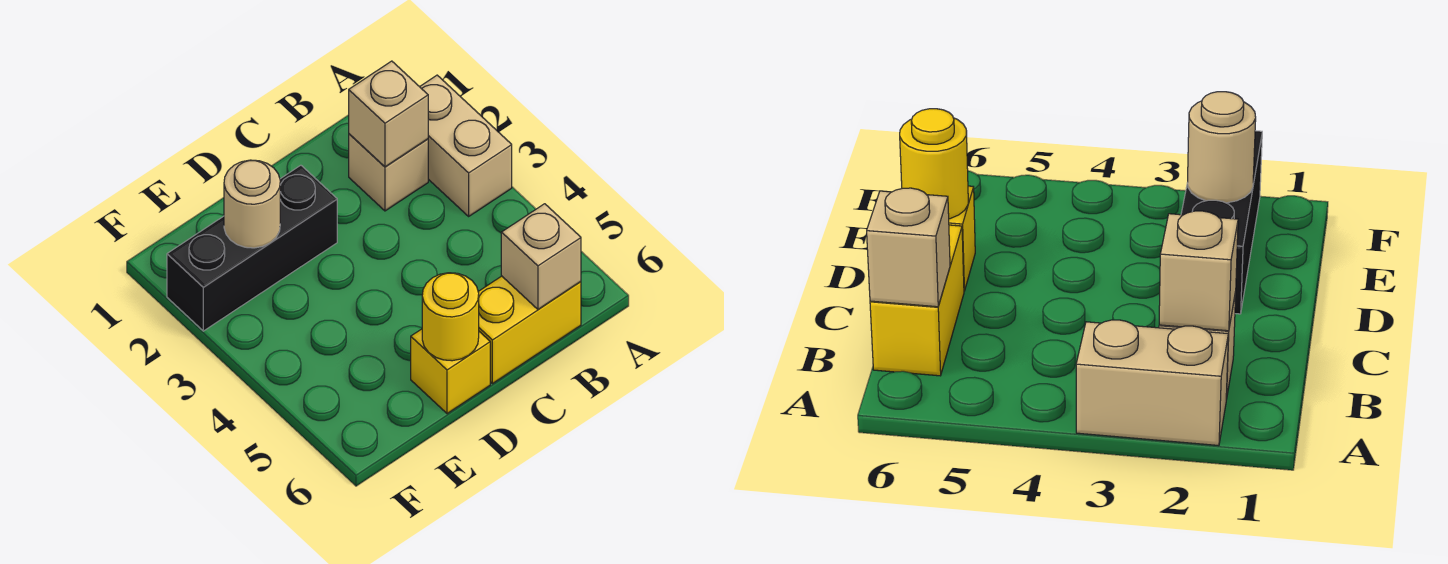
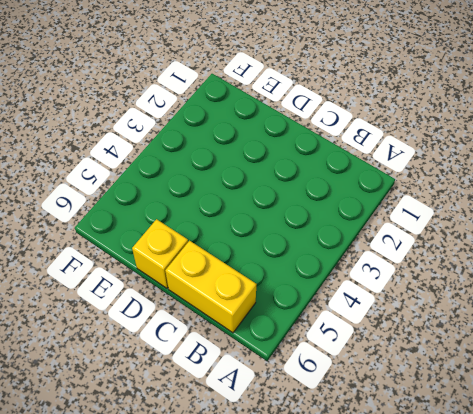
none -> tan brick A2:A3 level 1
none -> tan brick B2 level 1

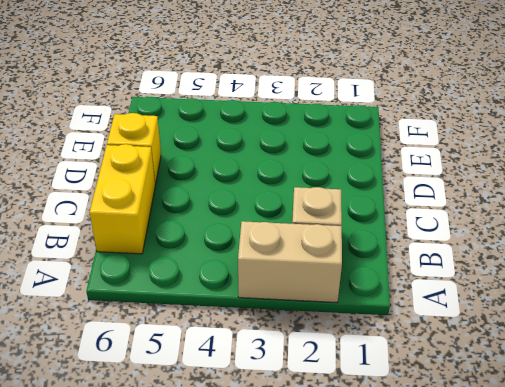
none -> black brick D2:F2 level 1
none -> tan brick B2 level 2

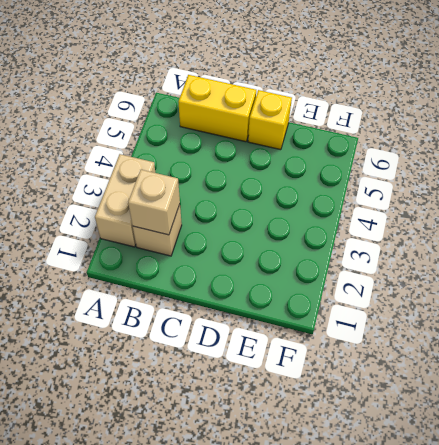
none -> black brick D2:F2 level 1
none -> tan brick B6 level 2

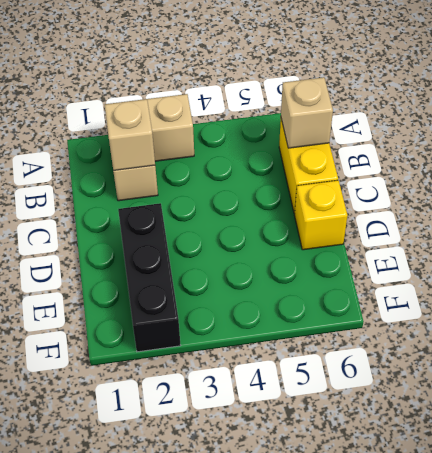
none -> yellow round brick D6 level 2
none -> tan round brick E2 level 2

